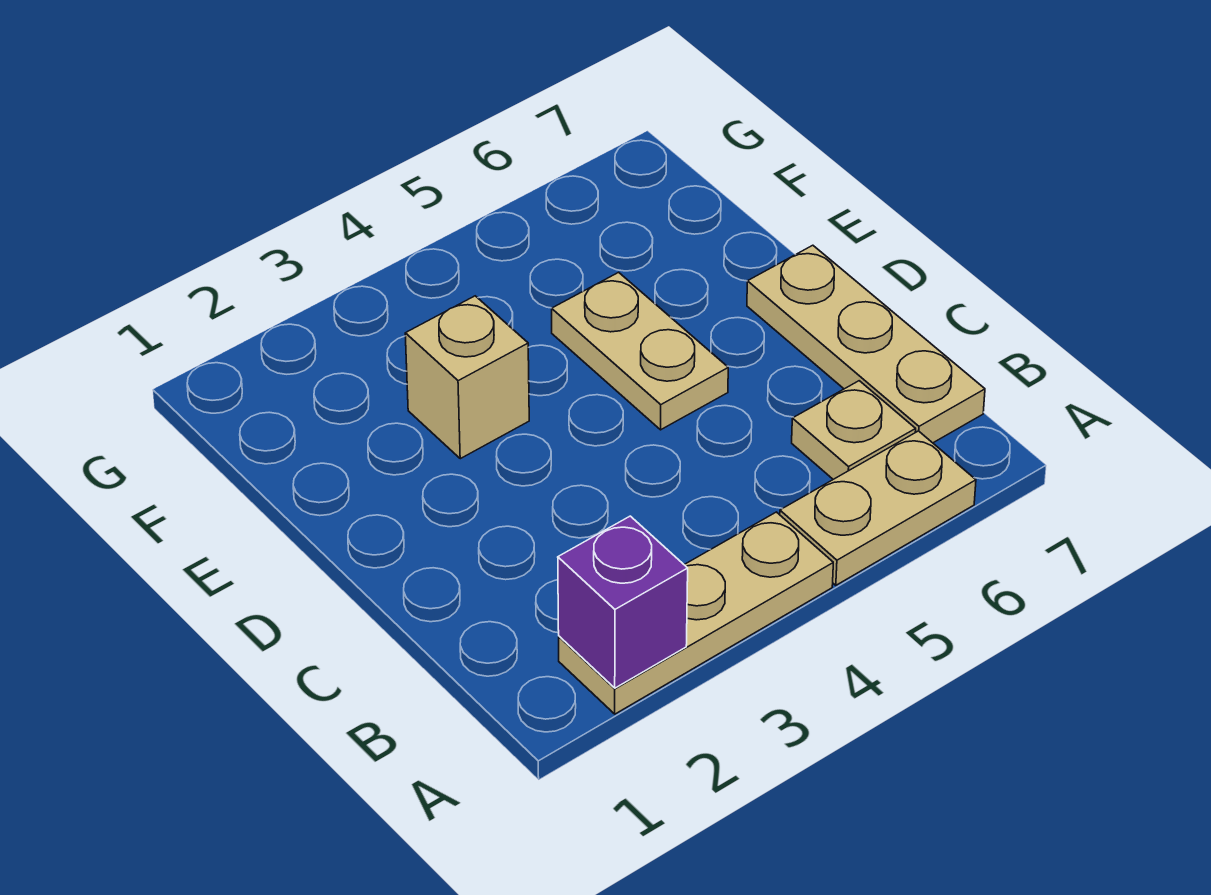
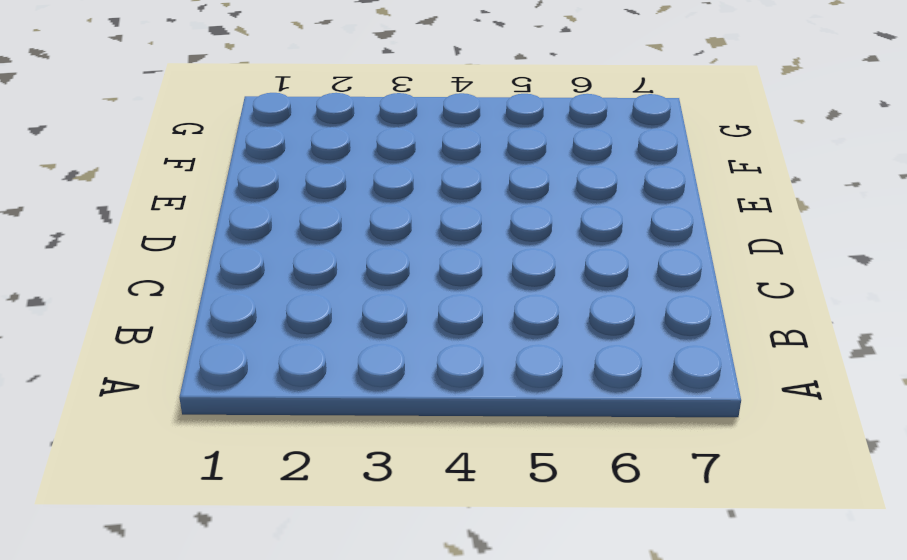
none -> tan plate A2:A4 level 1
none -> tan plate A5:A6 level 1

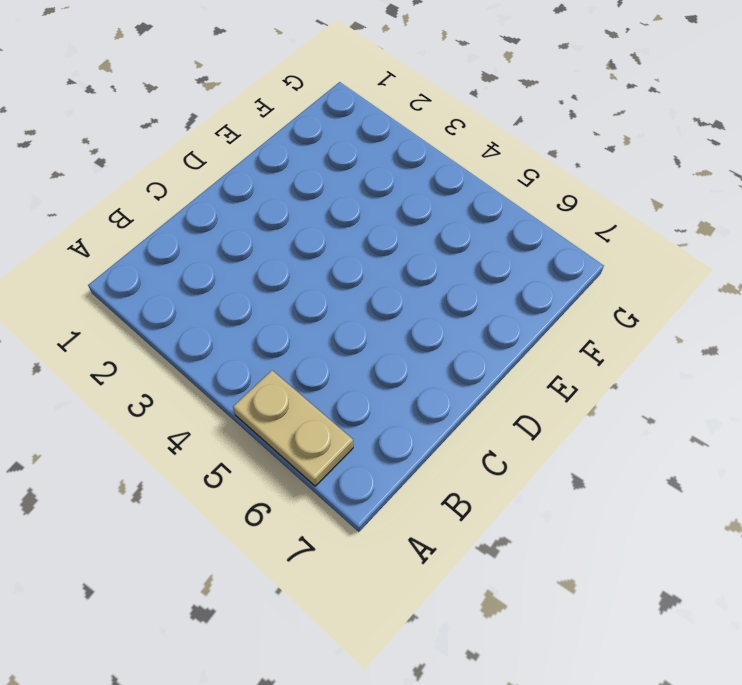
none -> tan plate A2:A4 level 1
none -> tan plate B6 level 1

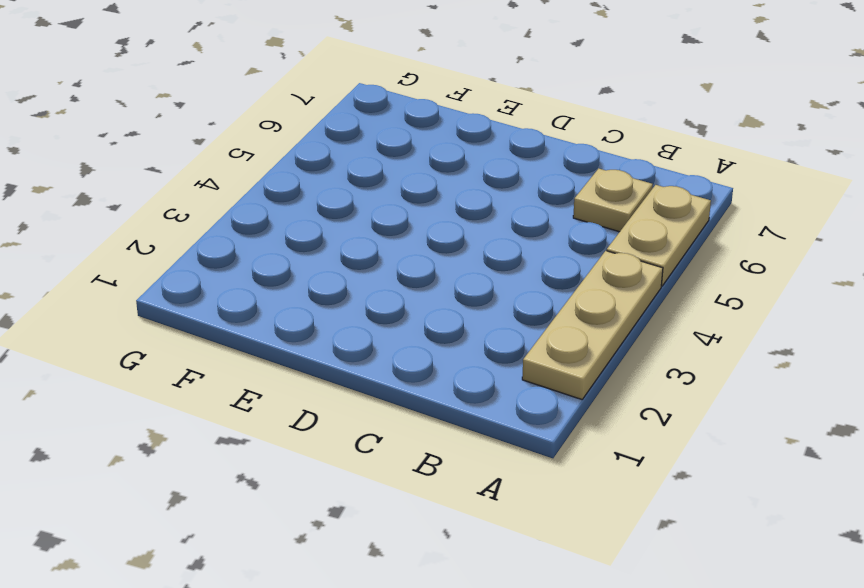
none -> tan plate B7:D7 level 1
none -> tan plate D5:E5 level 1

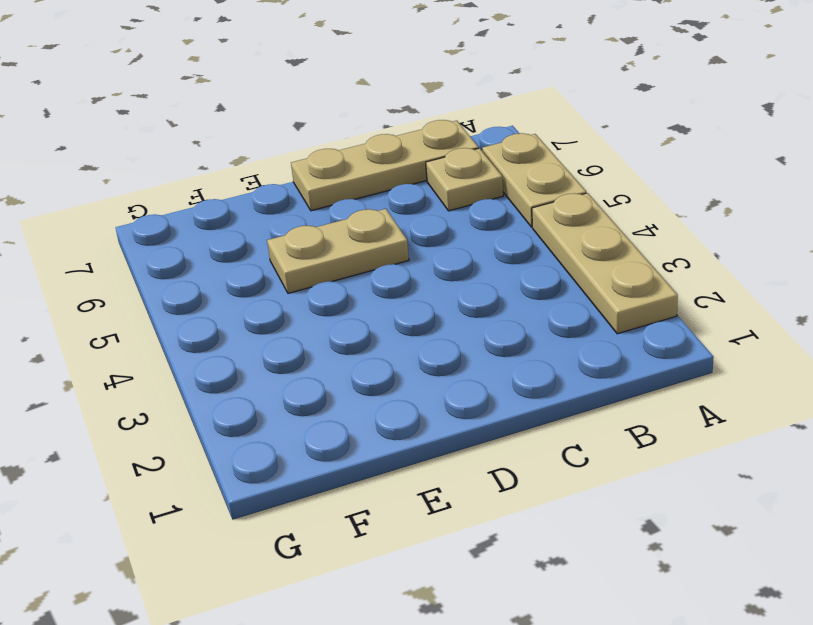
none -> tan brick E3 level 1
none -> purple brick A2 level 2

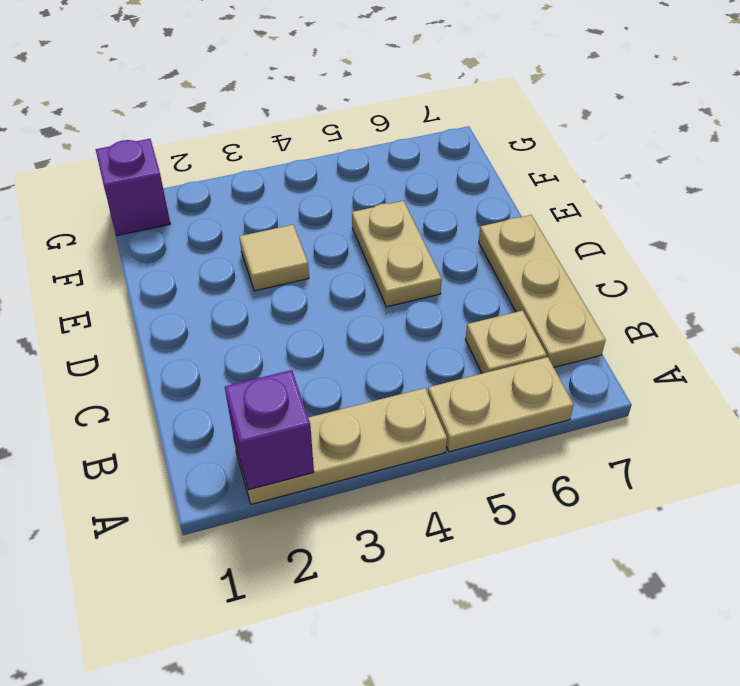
tan tile E3 level 1 -> tan brick E3 level 1
purple brick G1 level 1 -> none

